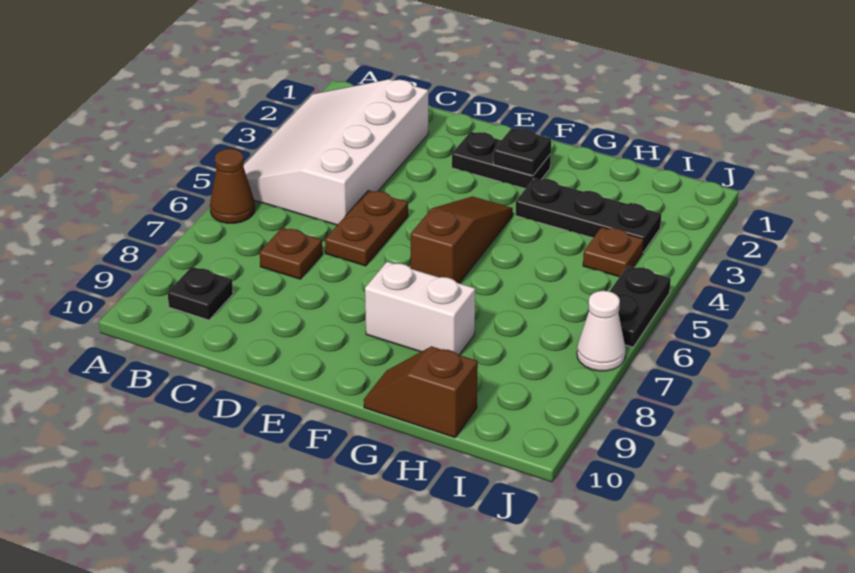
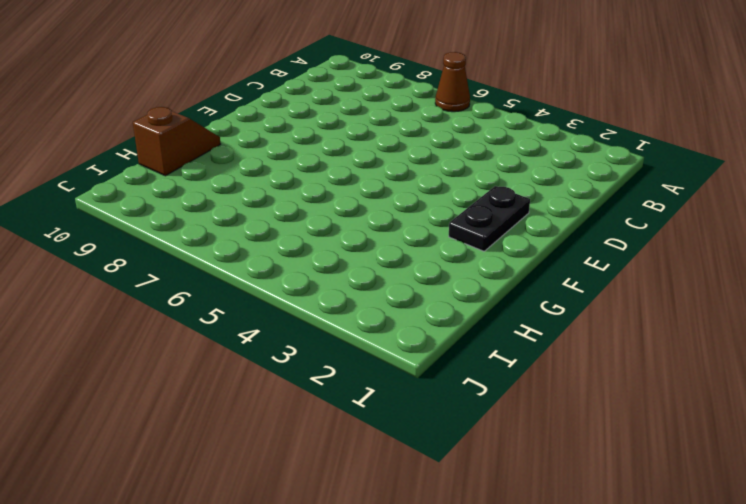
none -> white slope A2:C5 level 1 top C
none -> black plate B9 level 1
none -> brown plate C7 level 1

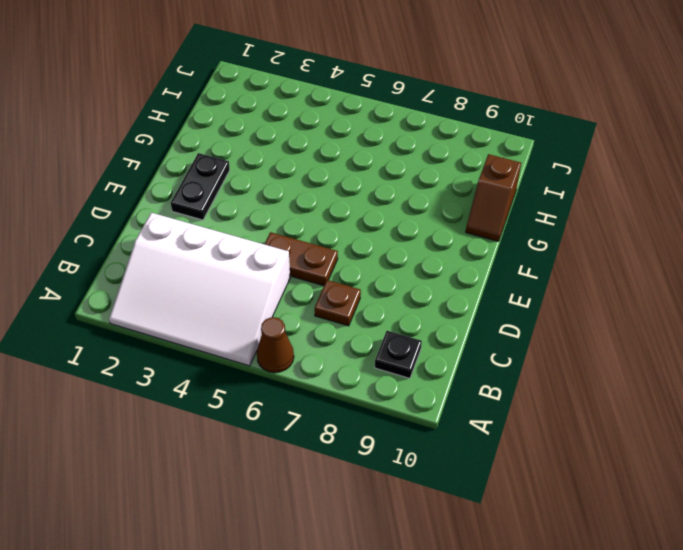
none -> brown slope F4:F6 level 1 top 6
none -> white brick F8:G8 level 1
none -> black plate G3:I3 level 1

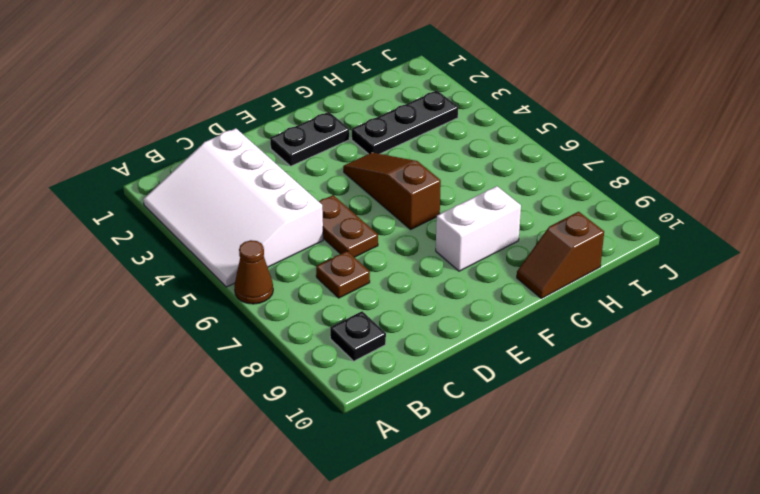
none -> brown plate I4 level 1
none -> black plate J5:J6 level 1
none -> white cone J7 level 1

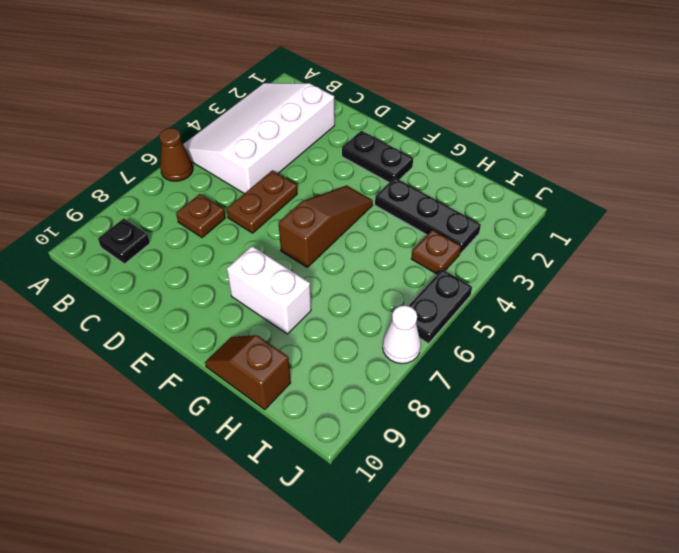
none -> black plate F2 level 2

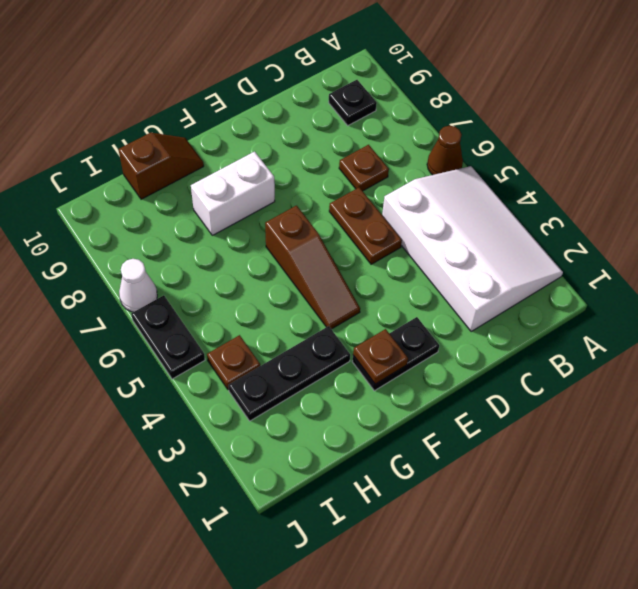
brown plate F2 level 2 -> black plate F2 level 2

